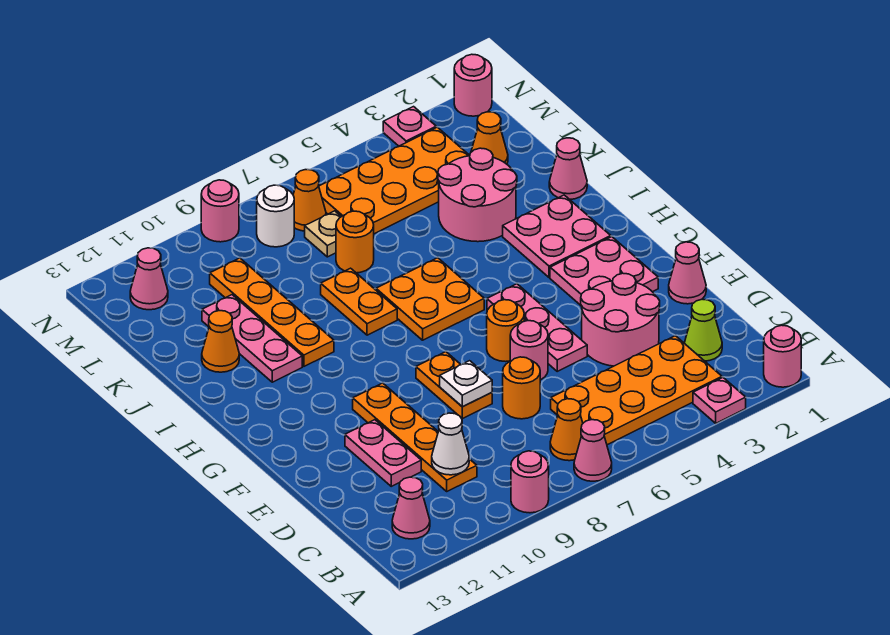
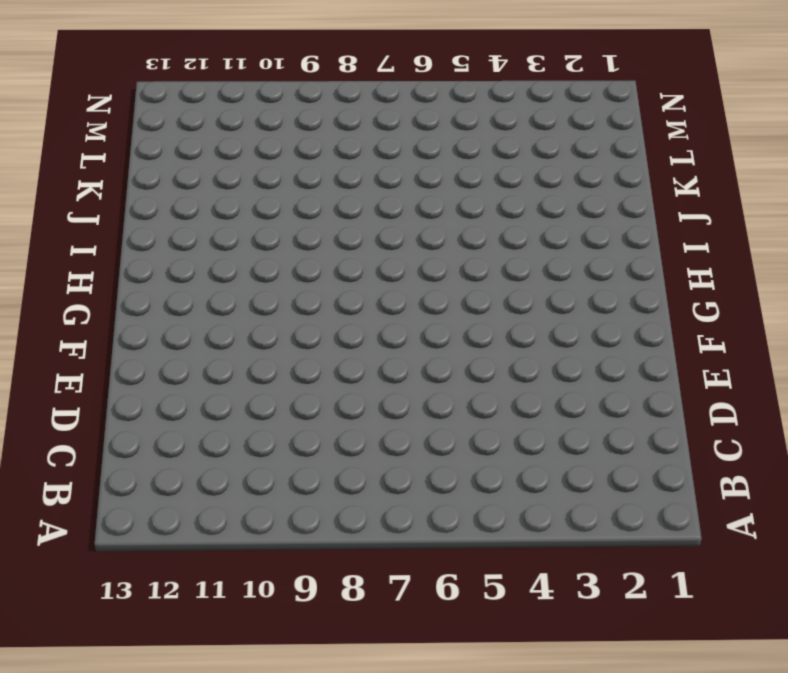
none -> pink round brick A1 level 1
none -> pink plate A3 level 1
none -> pink cone A7 level 1
none -> pink round brick A9 level 1

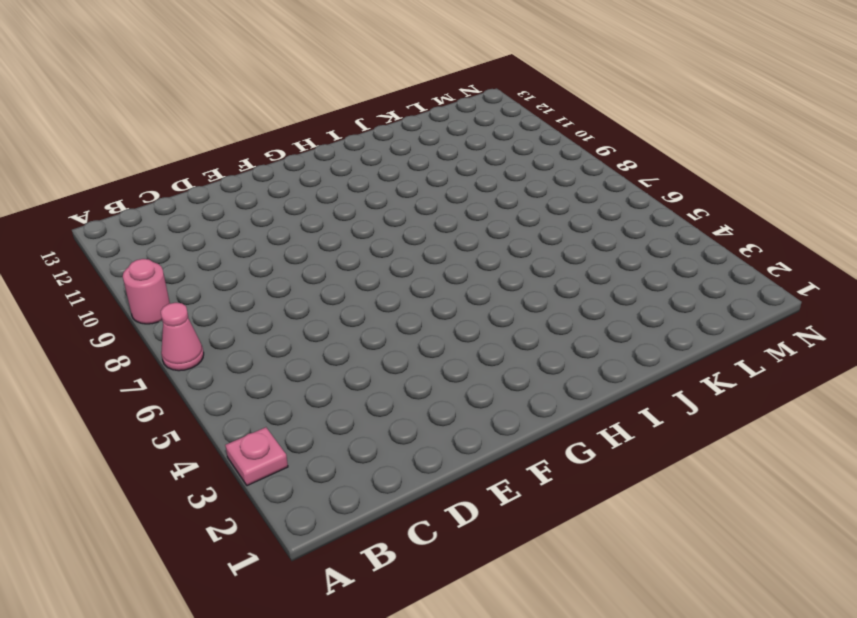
none -> pink round brick A1 level 1
none -> orange plate B3:C6 level 1
none -> orange cone B7 level 1
none -> pink cone B12 level 1

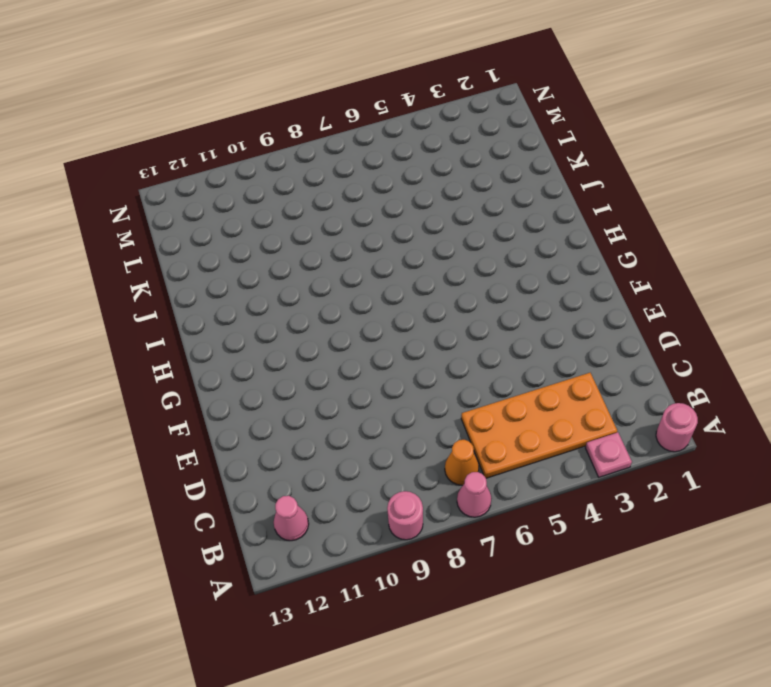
none -> lime cone C2 level 1
none -> orange plate C10:F10 level 1
none -> pink round brick D3:E4 level 1
none -> orange round brick D7 level 1

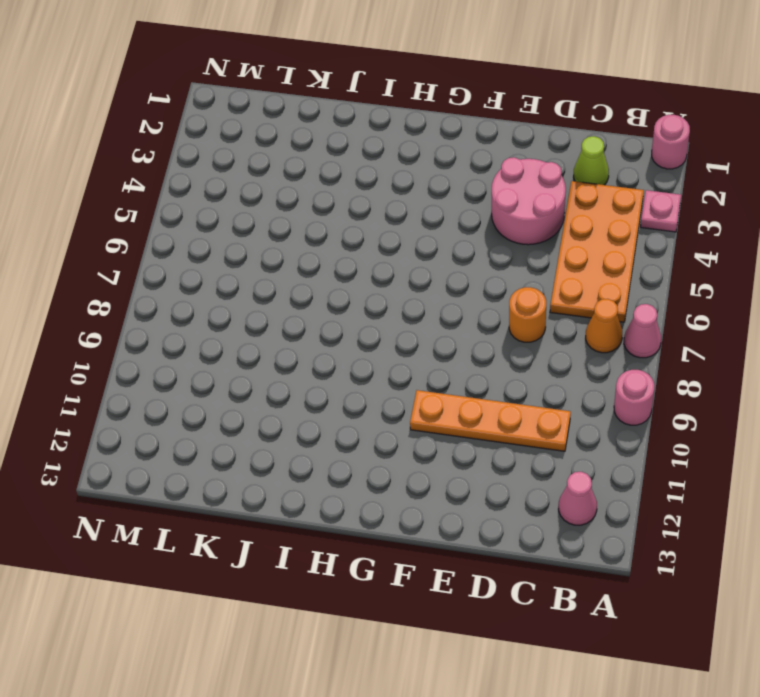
none -> pink plate D11:E11 level 1
none -> pink cone E1 level 1
none -> pink plate E5:G5 level 1
none -> pink round brick E6 level 1

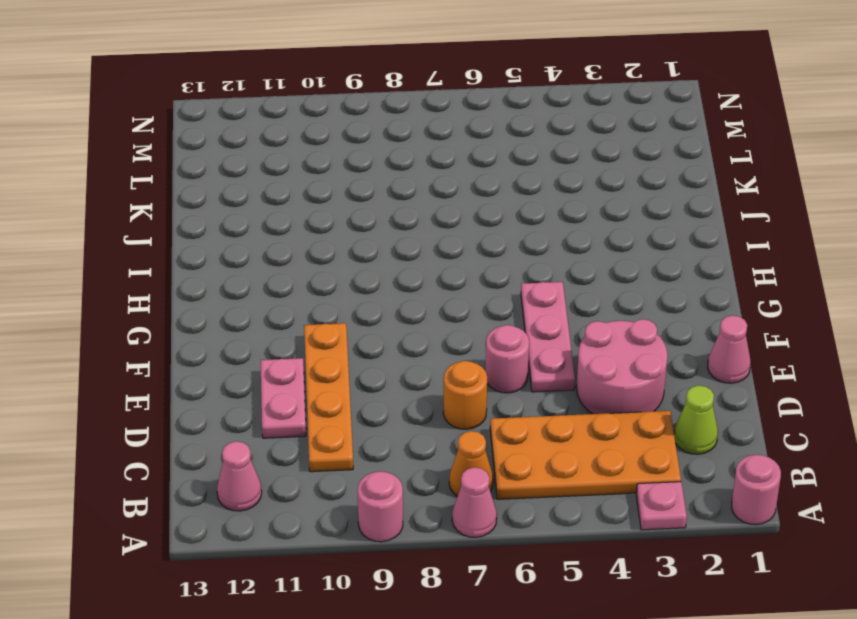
none -> orange plate E8:F8 level 1
none -> pink plate F2:G3 level 1
none -> orange round brick F6 level 1
none -> pink plate H2:I3 level 1

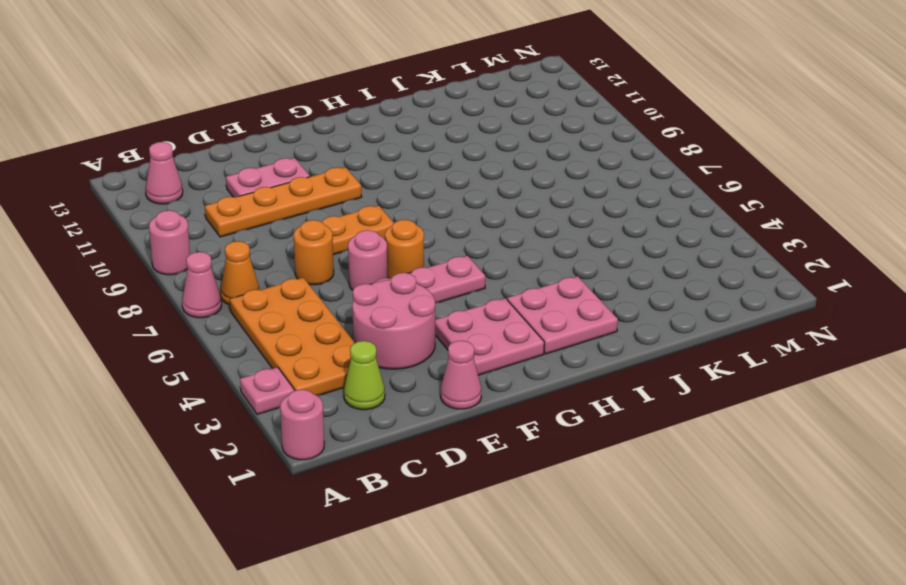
none -> orange plate H6:I7 level 1
none -> orange plate I8:J8 level 1
none -> orange plate I10:L10 level 1
none -> pink plate I11:K11 level 1

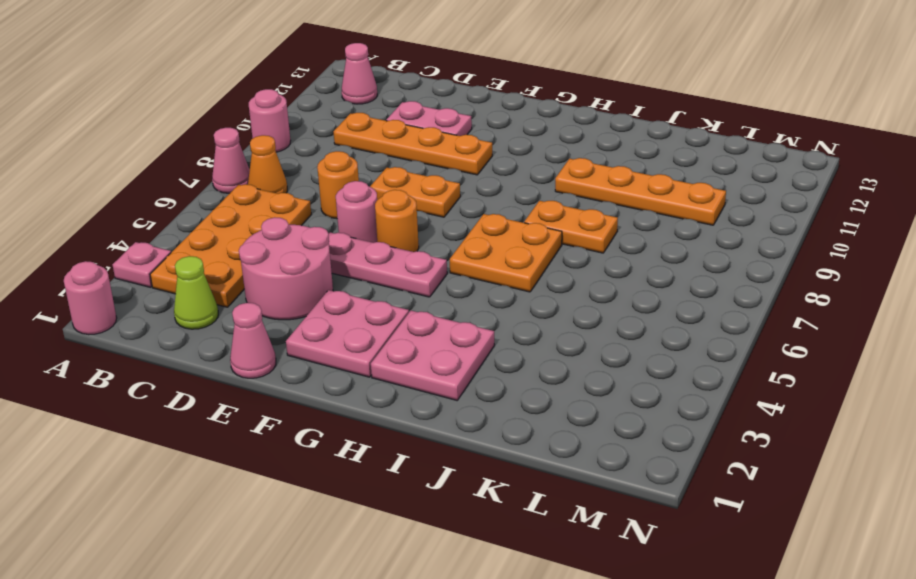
none -> pink plate I11:K11 level 1
none -> pink cone J1 level 1
none -> pink round brick J3:K4 level 1
none -> orange cone J12 level 1

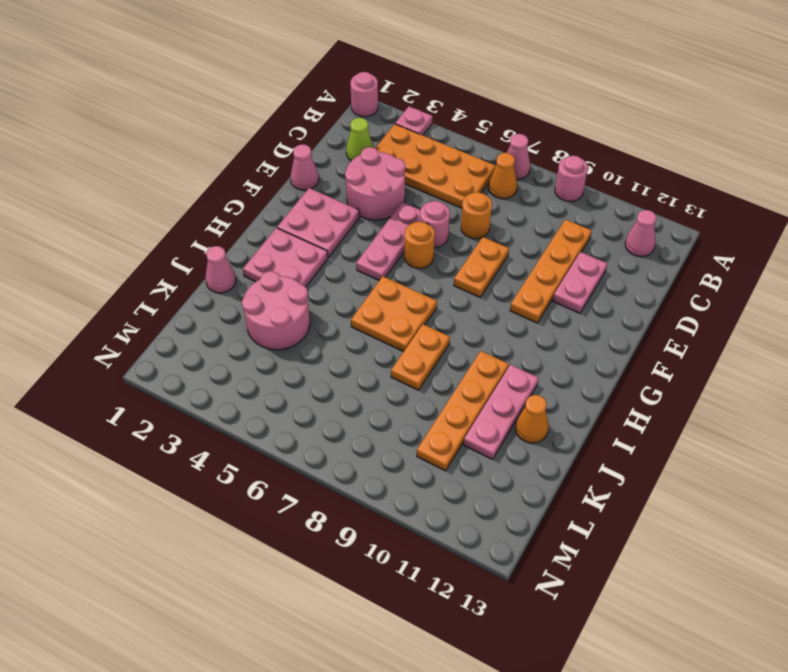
none -> orange round brick K7 level 1
none -> orange cone L2 level 1
none -> orange plate L3:M6 level 1
none -> tan plate L7 level 1

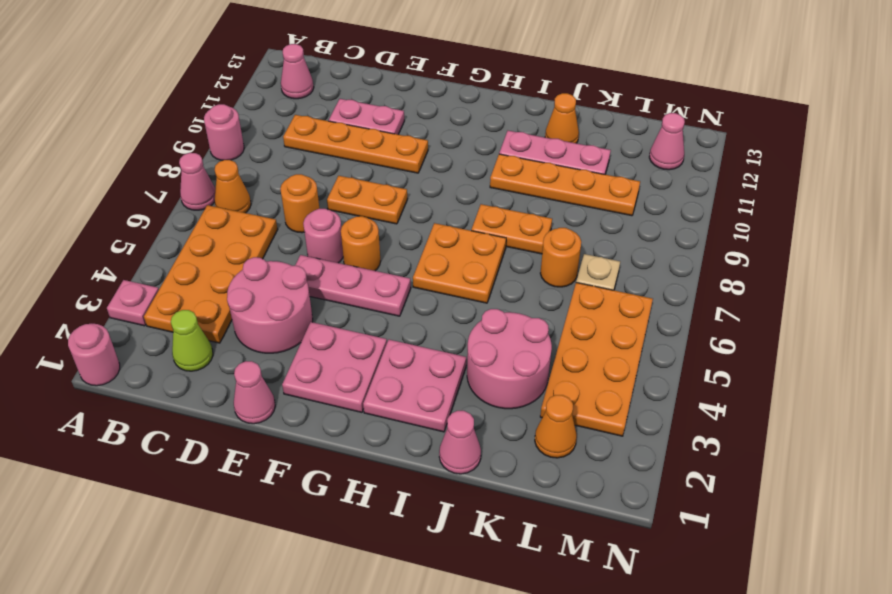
none -> orange cone M7 level 1
none -> white round brick M8 level 1
none -> pink round brick N1 level 1
none -> pink plate N3 level 1

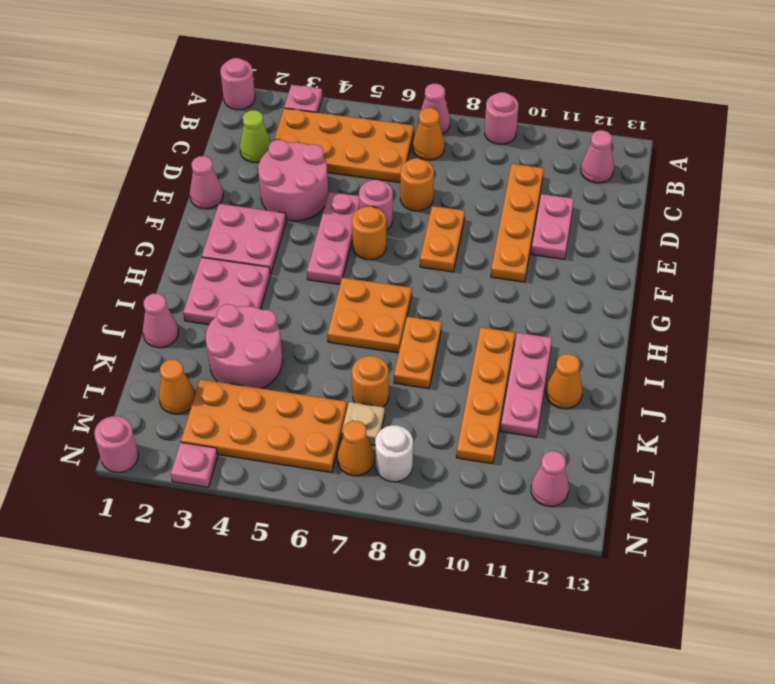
none -> pink round brick N9 level 1
none -> white cone C10 level 2
none -> white plate E8 level 2

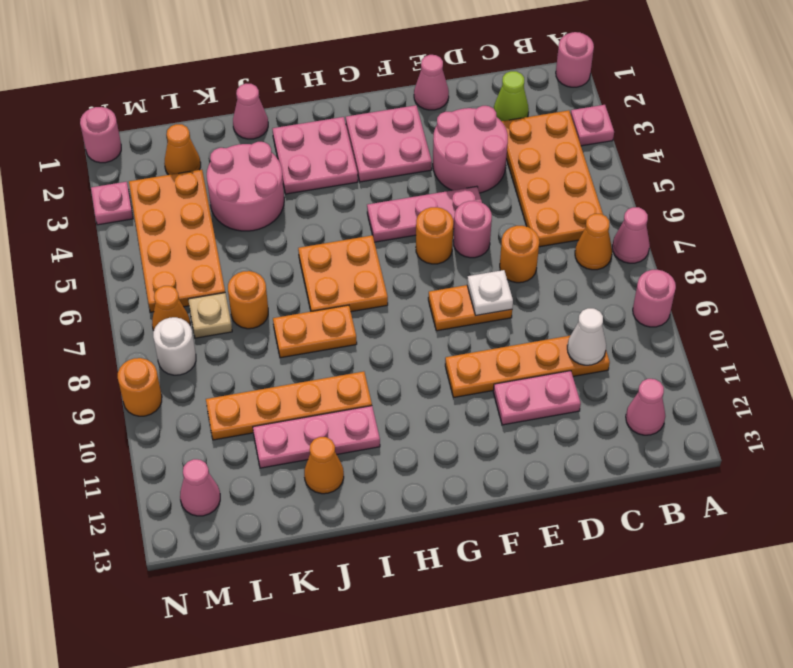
orange round brick N9 level 1 -> pink round brick N9 level 1

